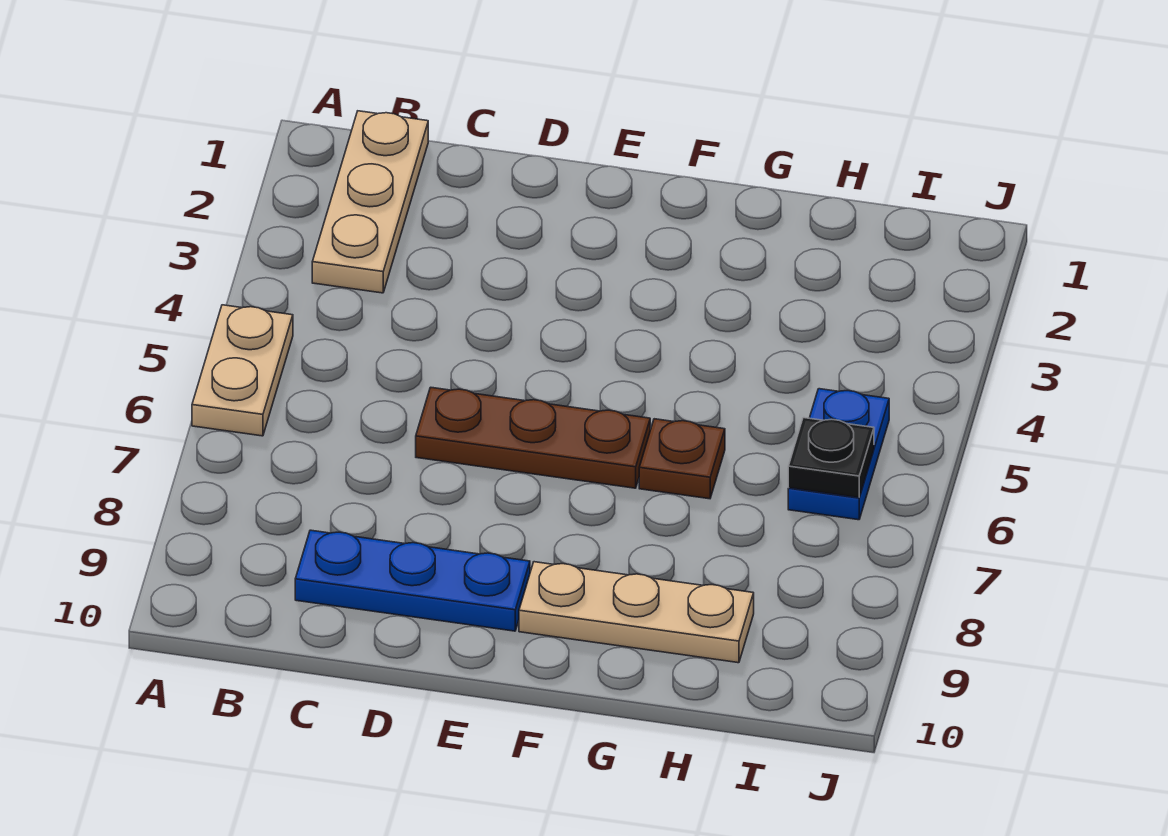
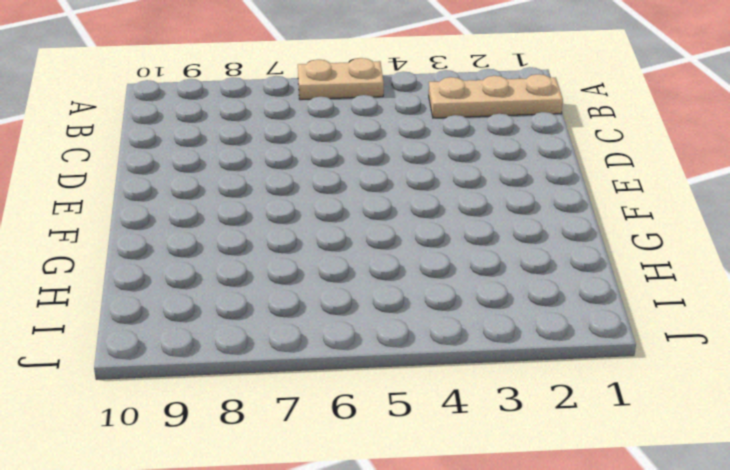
none -> blue plate C9:E9 level 1
none -> brown plate D6:F6 level 1

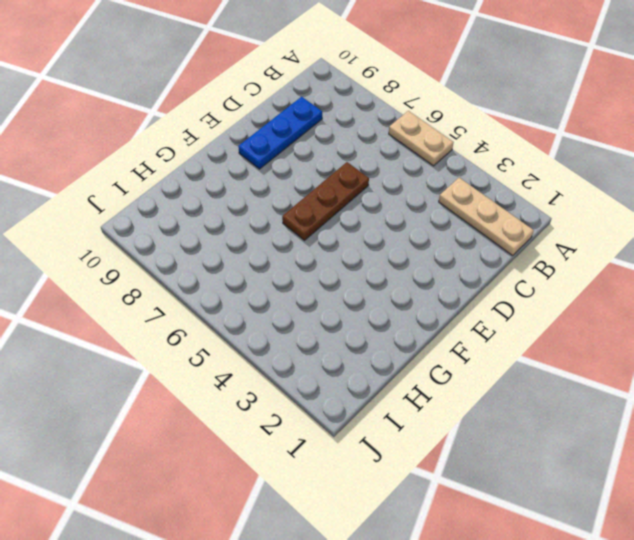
none -> tan plate F9:H9 level 1
none -> brown plate G6 level 1

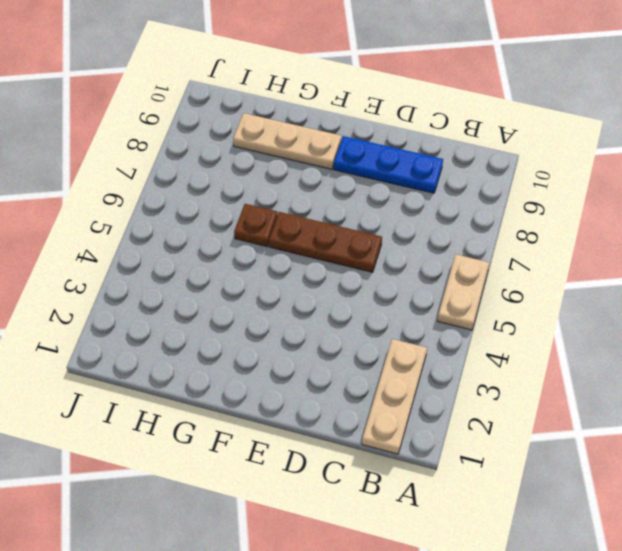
none -> blue plate I5:I6 level 1
none -> black plate I6 level 2

